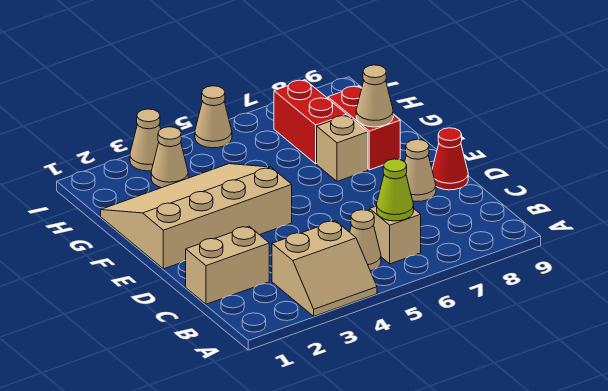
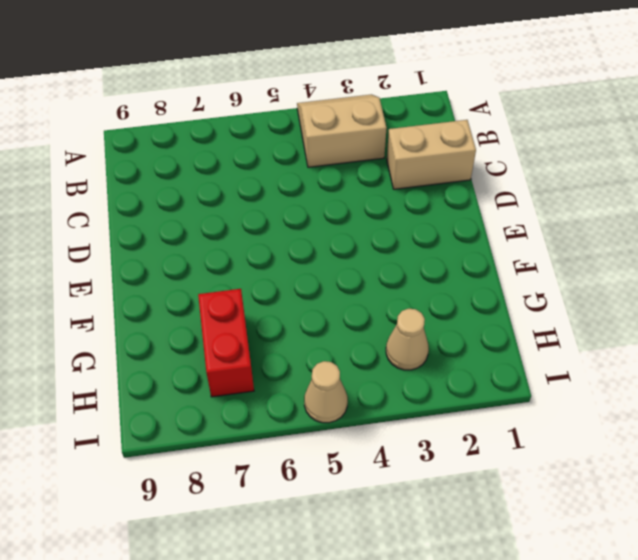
none -> tan cone B5 level 1
none -> tan brick B6 level 1
none -> tan cone D8 level 1

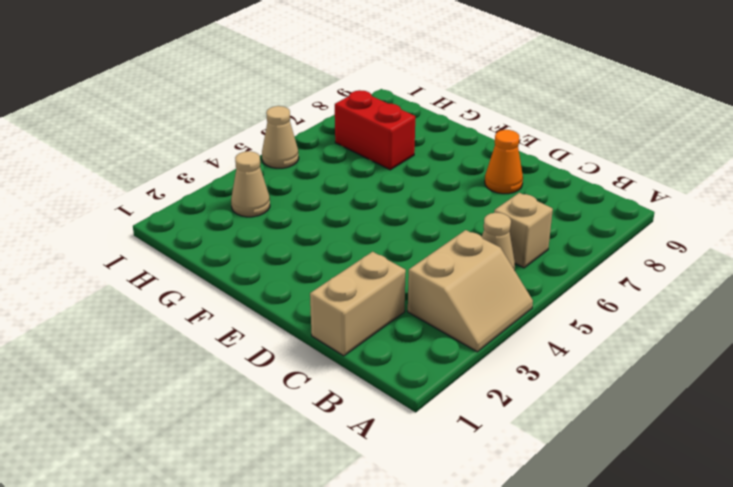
orange cone D8 level 1 -> tan cone D8 level 1
none -> red cone D9 level 1
none -> tan slope E1:G4 level 1 top E
none -> tan brick F7 level 1

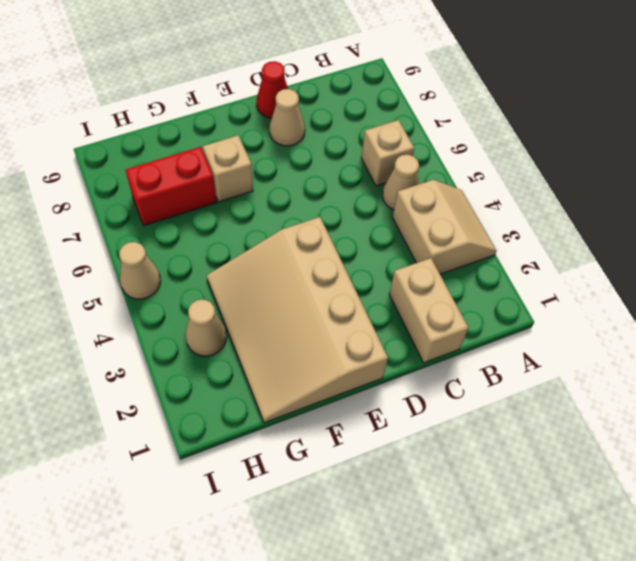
none -> red brick F8:G8 level 1
none -> tan cone I3 level 1
none -> lime cone B6 level 2

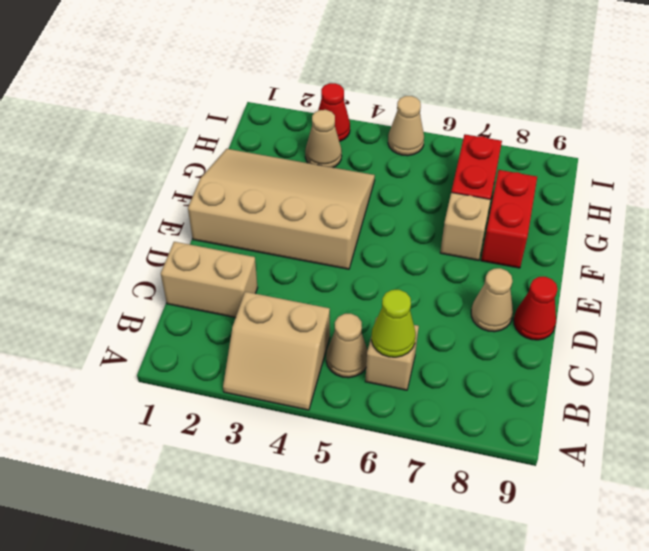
red cone I3 level 1 -> tan cone I3 level 1
none -> tan cone F8 level 2

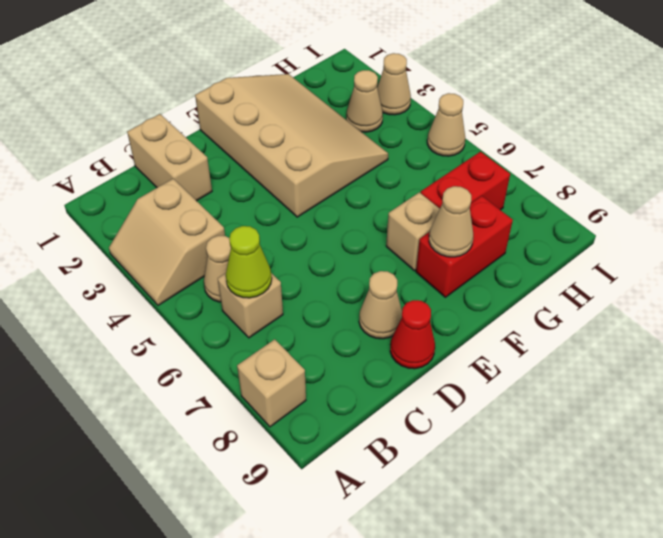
tan brick A8 level 1 -> none

